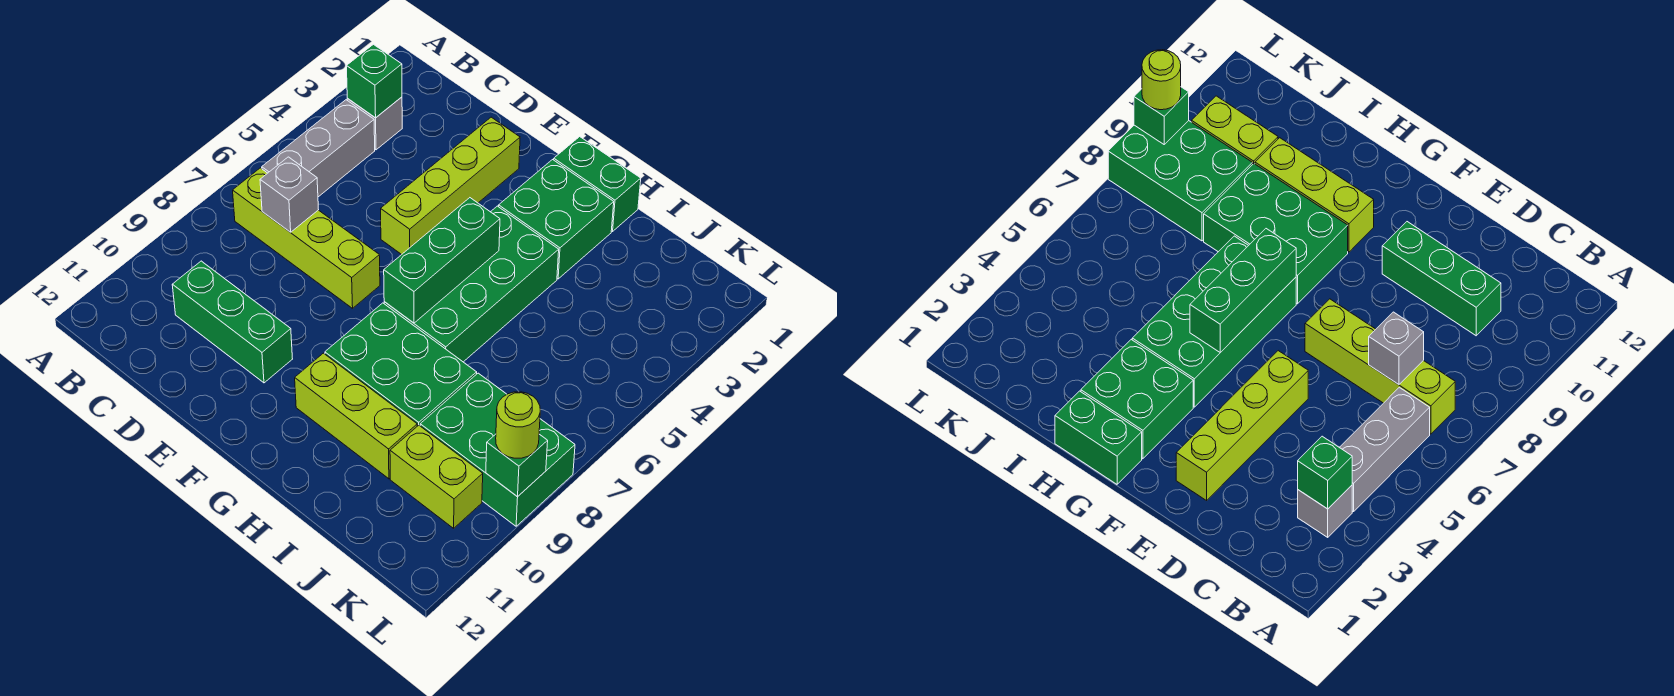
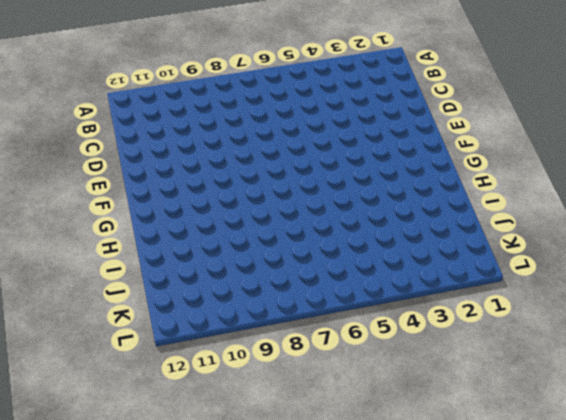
none -> grey brick B3 level 1
none -> grey brick B4:B6 level 1
none -> lime brick B7:E7 level 1

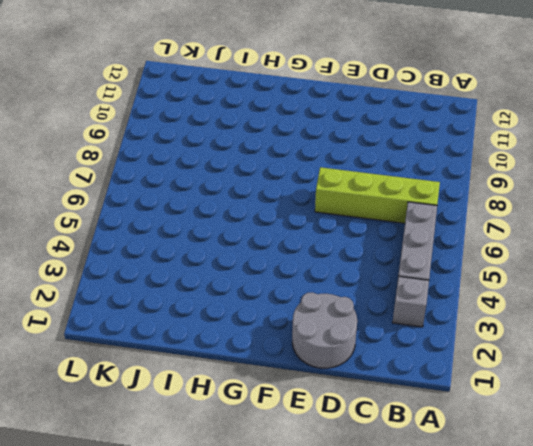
grey round brick D1:E2 level 1 -> lime brick E2:E5 level 1
none -> green brick C10:E10 level 1
none -> green brick G1:H1 level 1
none -> green brick G2:H3 level 1

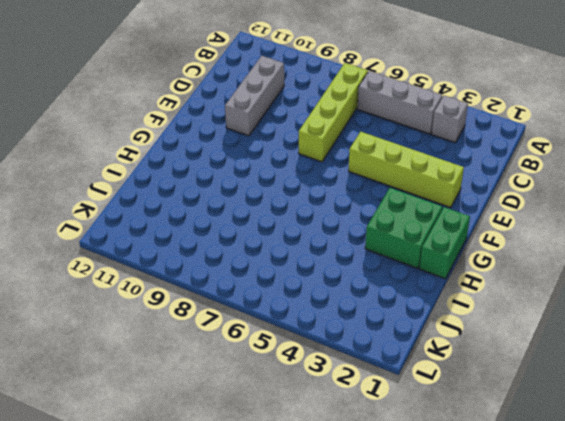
grey brick C10:E10 level 1 -> green brick C10:E10 level 1
none -> green brick G4:H7 level 1
none -> green brick G8:I9 level 1
none -> lime brick G10:I10 level 1

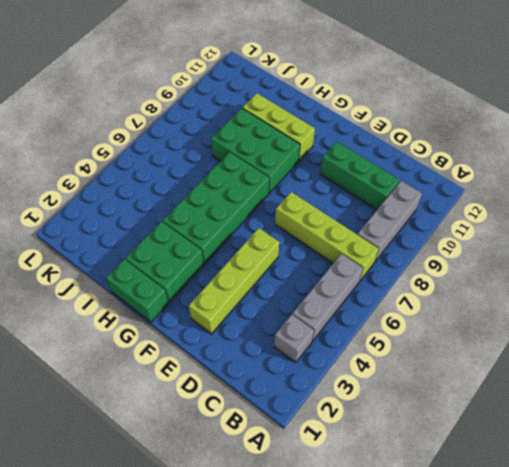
grey brick B8:B10 level 1 -> none
none -> green brick J8:L9 level 1
none -> lime brick J10:K10 level 1
none -> green brick B3 level 2

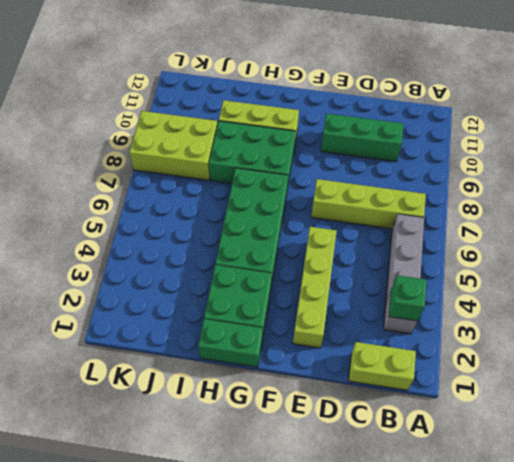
lime brick B1:C1 level 1 -> lime brick J10:K10 level 1
lime brick J8:L9 level 1 -> green brick J8:L9 level 1
none -> grey brick C7 level 2
none -> green brick G5:G7 level 2
none -> green brick L9 level 2

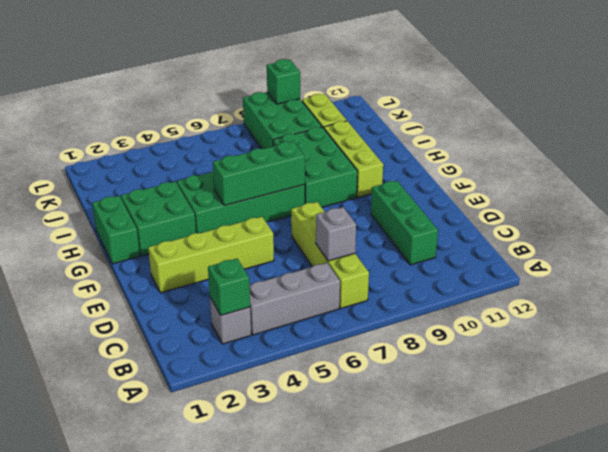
none -> lime round brick L9 level 3

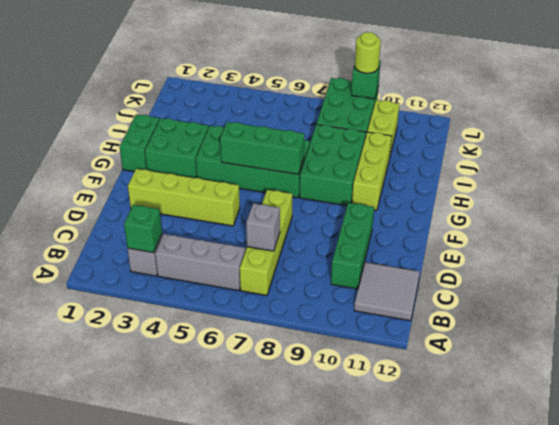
grey tile B11:C12 level 1 -> none

